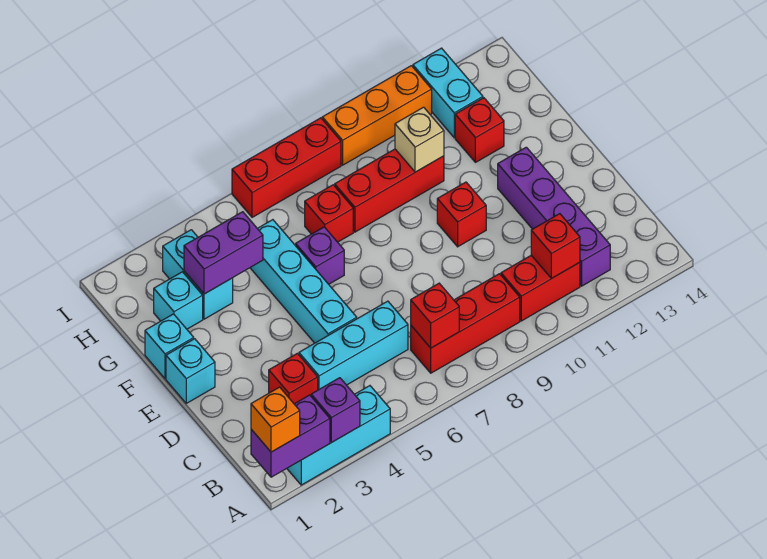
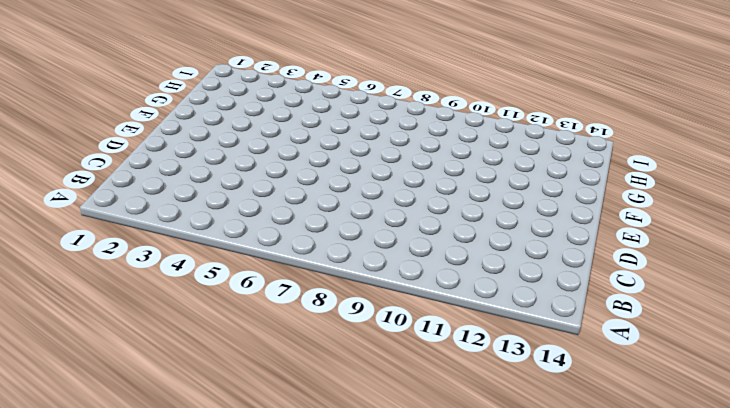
none -> cyan brick A2:A4 level 1
none -> red brick B7:B9 level 1
none -> red brick B10:B11 level 1

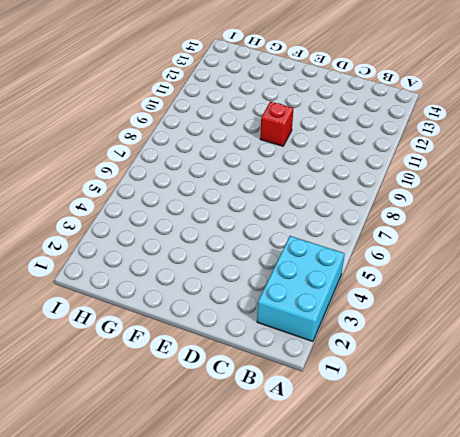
cyan brick A2:B4 level 1 -> cyan brick A2:A4 level 1
none -> red brick B7:B9 level 1
none -> red brick B10:B11 level 1
none -> purple brick B12:E12 level 1

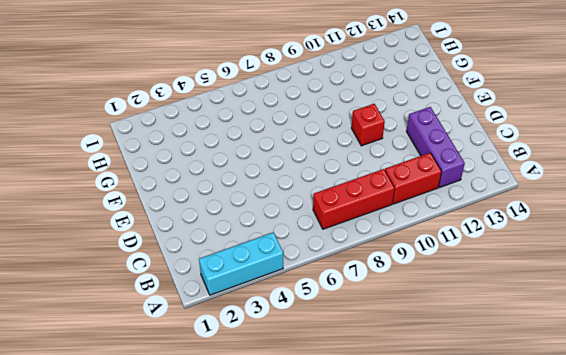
purple brick B12:D12 level 1 -> purple brick B12:E12 level 1
none -> red brick C3 level 1
none -> cyan brick C4:C6 level 1
none -> cyan brick D5:G5 level 1

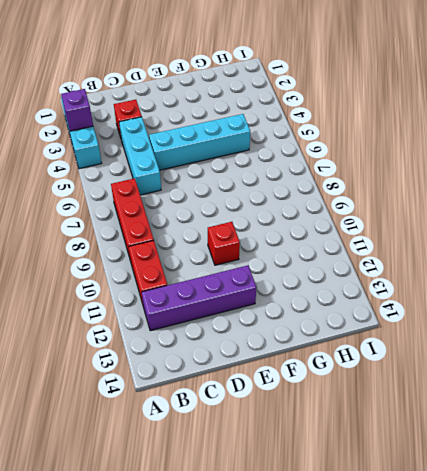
none -> cyan brick E1 level 1
none -> cyan brick F1 level 1
none -> purple brick F6 level 1

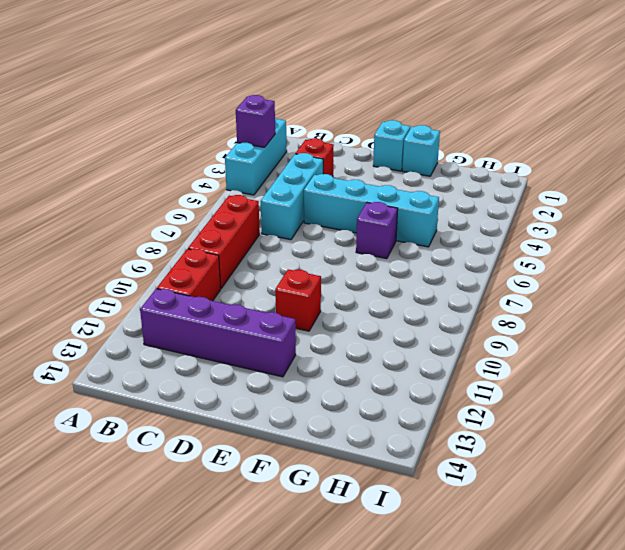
none -> cyan brick G2 level 1
none -> cyan brick G3:H3 level 1
none -> red brick G7 level 1

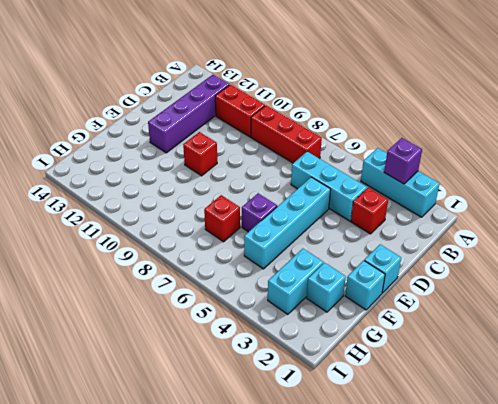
none -> red brick G8:G10 level 1
none -> red brick G12 level 1
none -> cyan brick H12:I12 level 1

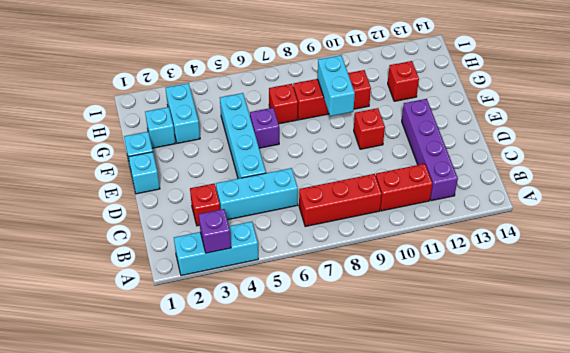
cyan brick F9:G9 level 2 -> cyan brick H12:I12 level 1
none -> red brick I6:I8 level 1
none -> orange brick I9:I11 level 1
none -> purple brick A1:A2 level 2

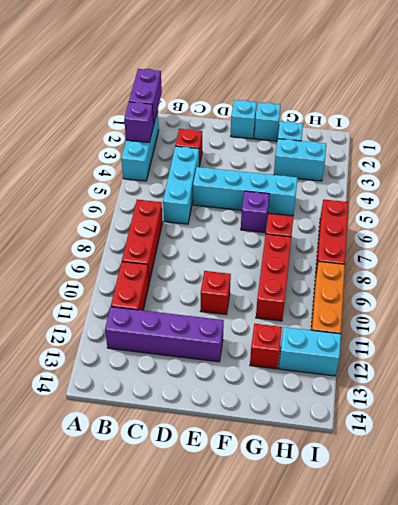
none -> red brick B7 level 2
none -> red brick B11 level 2
none -> purple brick G3:G4 level 2

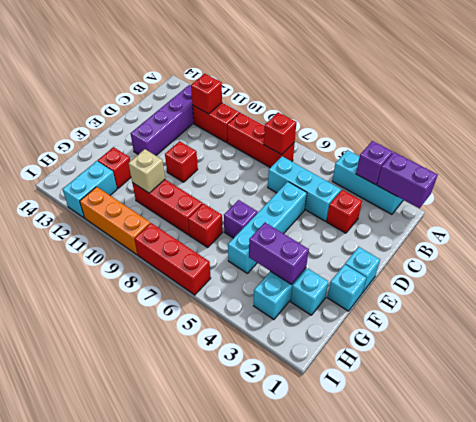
none -> orange brick A1 level 3

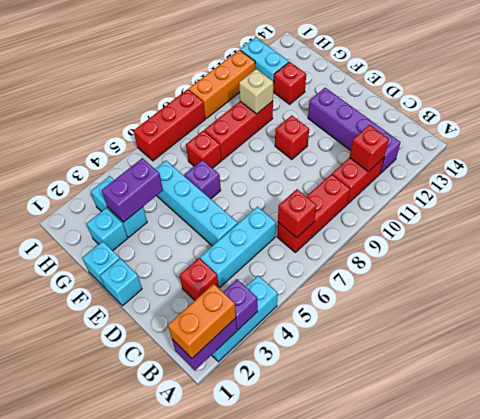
orange brick A1:A2 level 3 -> orange brick A1 level 3

